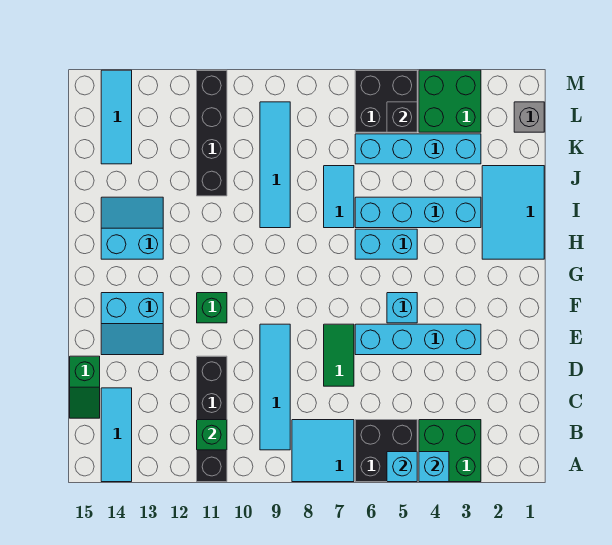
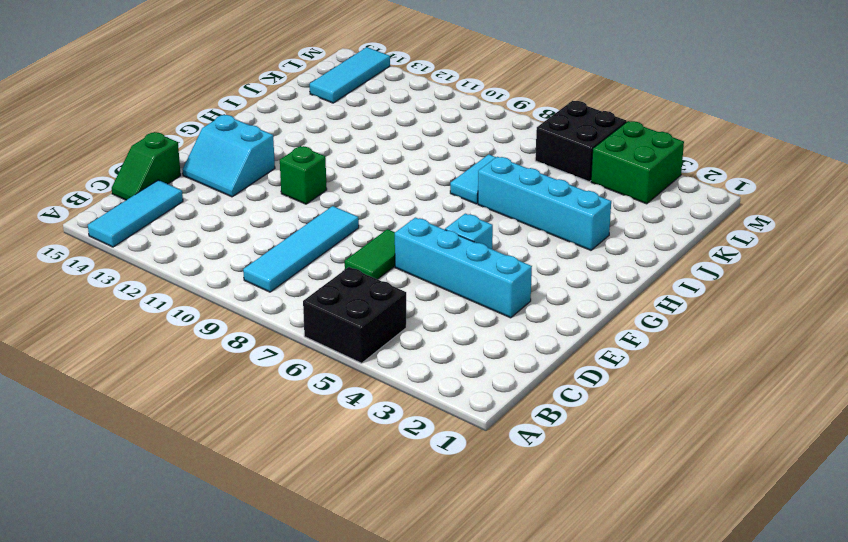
none -> green brick A3:B4 level 1
none -> cyan tile A7:B8 level 1
none -> black brick A11:D11 level 1

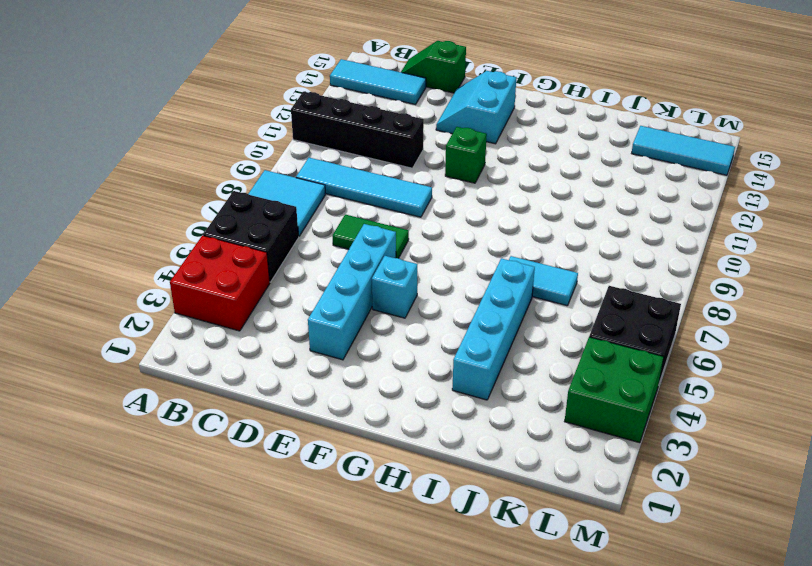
red brick A3:B4 level 1 -> green brick A3:B4 level 1
none -> cyan tile H1:J2 level 1
none -> cyan brick H5:H6 level 1
none -> cyan slope H13:I14 level 1 top H

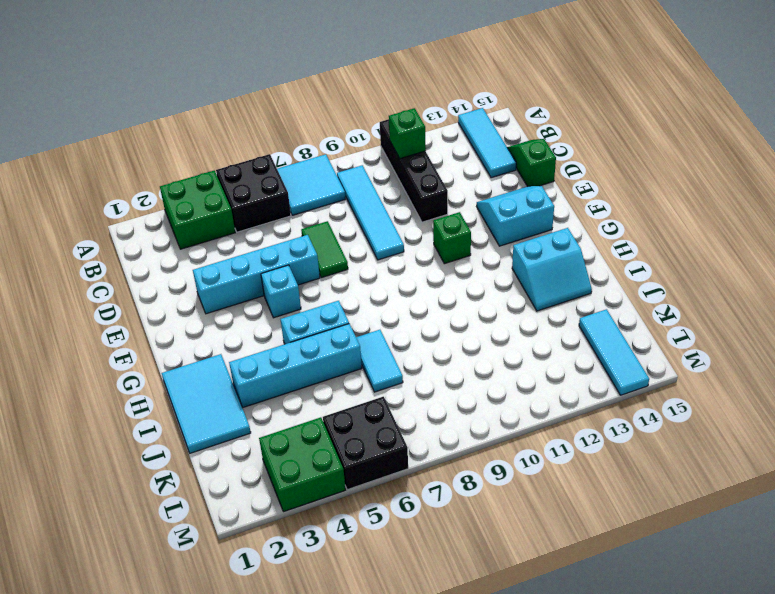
none -> cyan tile I9:L9 level 1
none -> black brick J11:M11 level 1
none -> cyan brick K3:K6 level 1

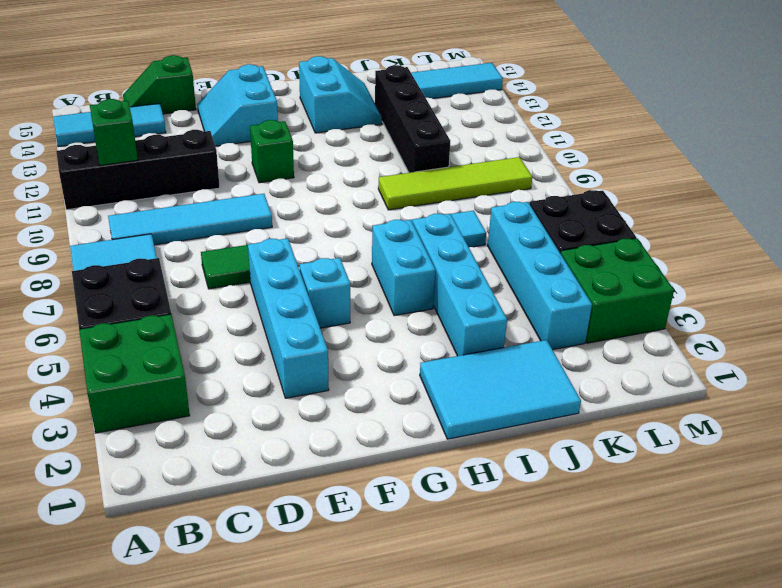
lime tile I9:L9 level 1 -> cyan tile I9:L9 level 1
black brick J10:J13 level 1 -> black brick J11:M11 level 1
none -> grey brick L1 level 1
none -> cyan brick A4 level 2
none -> cyan brick A5 level 2

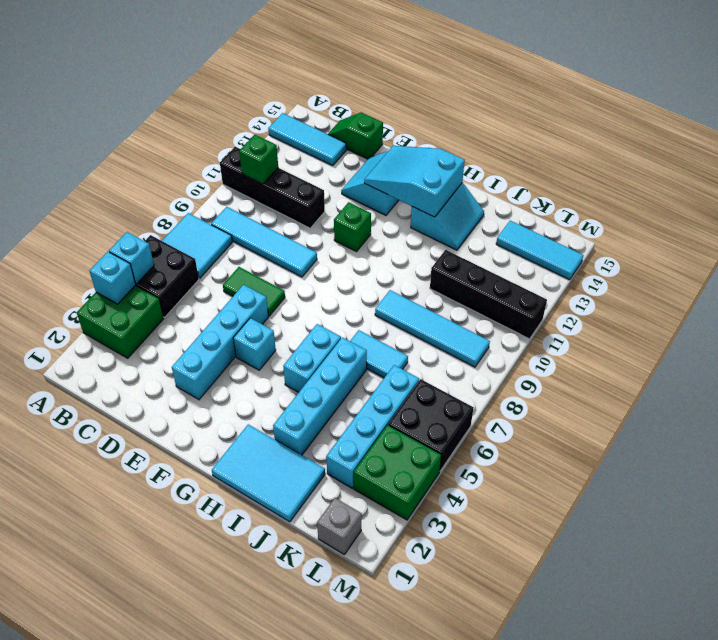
cyan slope F13:H14 level 2 top H -> none
none -> black brick L5 level 2

